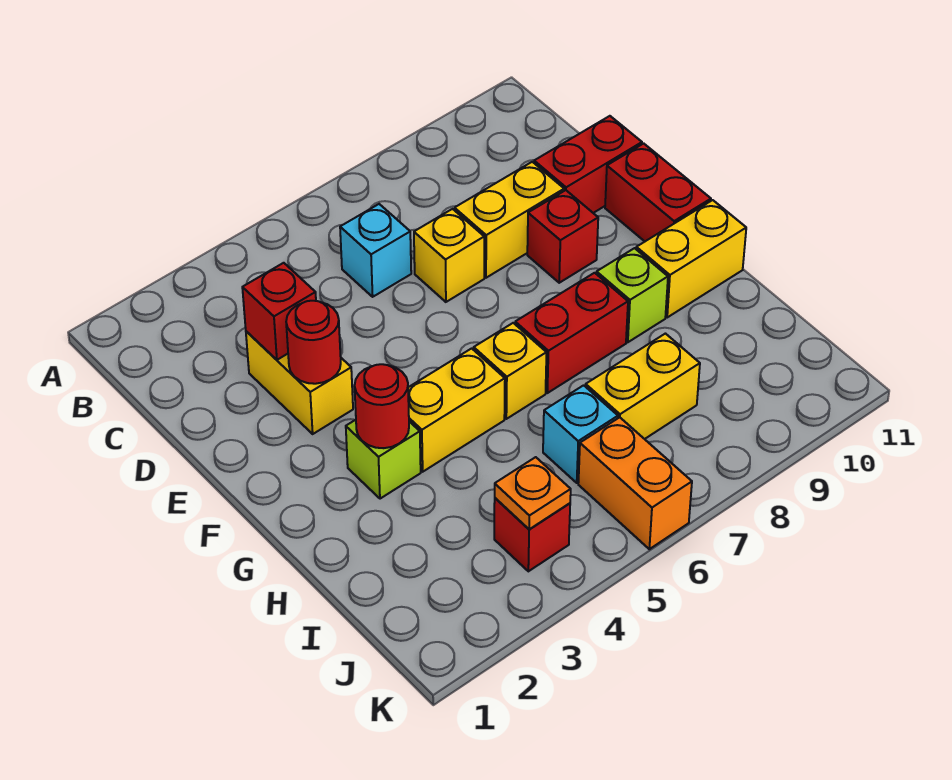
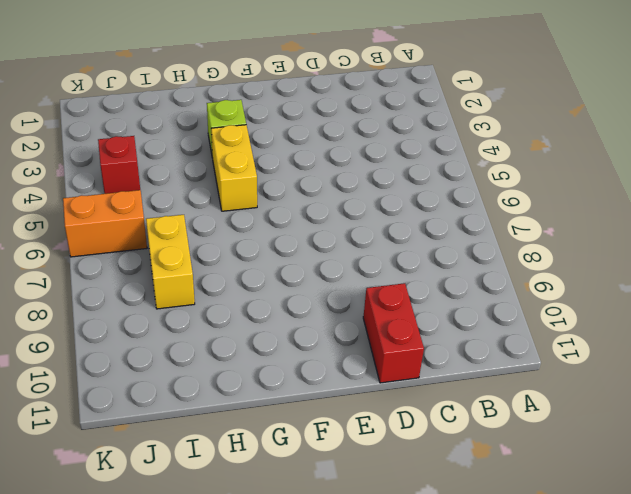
none -> cyan brick C6 level 1
none -> yellow brick D3:E3 level 1
none -> yellow brick D7 level 1

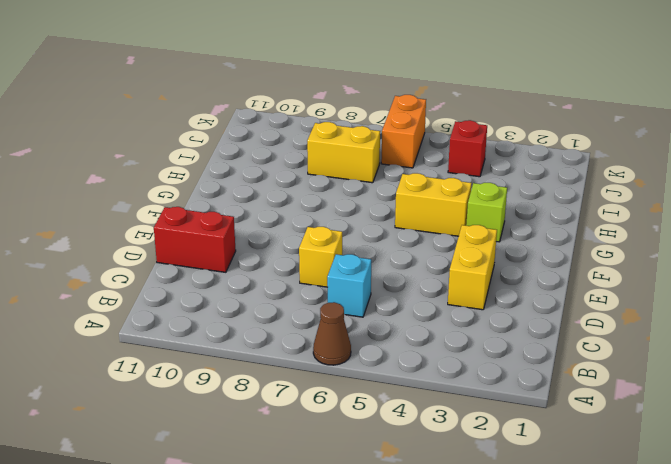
brown cone A6 level 1 -> none
none -> yellow brick D8:D9 level 1
none -> red brick E9 level 1
none -> red brick E11:F11 level 1

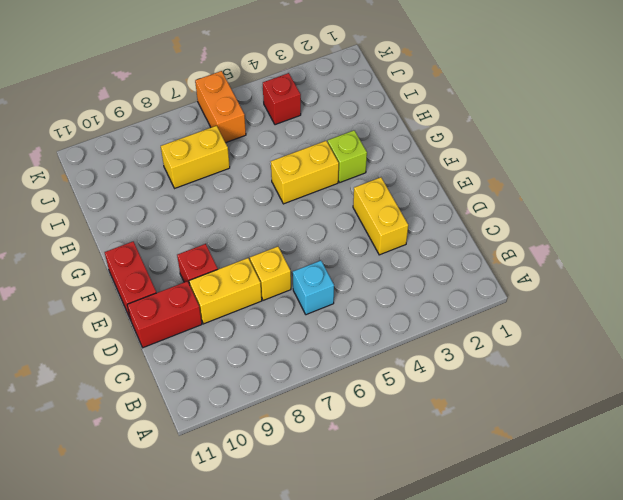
none -> yellow brick G6 level 1
none -> red brick G7:G8 level 1
none -> lime brick G9 level 1

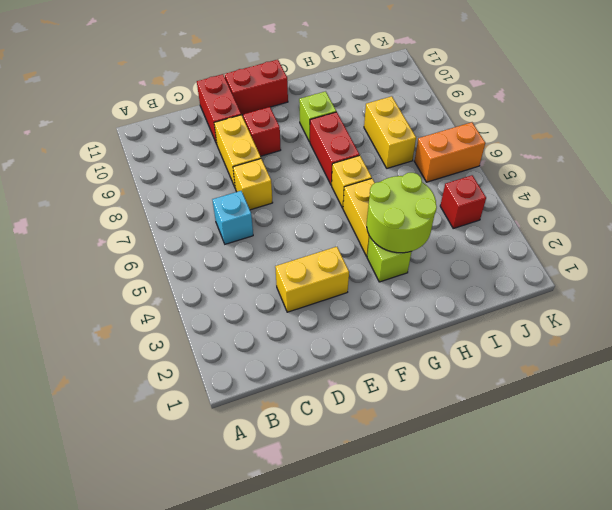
lime round brick G3:H4 level 2 -> red round brick G3 level 2
none -> yellow brick G10:G11 level 1
none -> cyan brick I6 level 1
none -> red brick D3 level 2

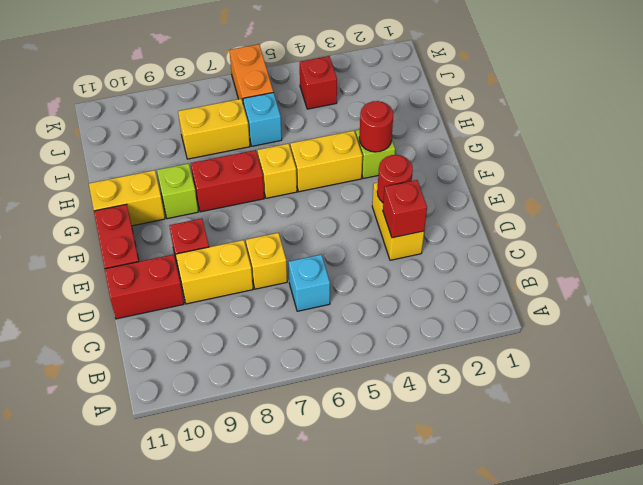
none -> orange plate J4 level 2

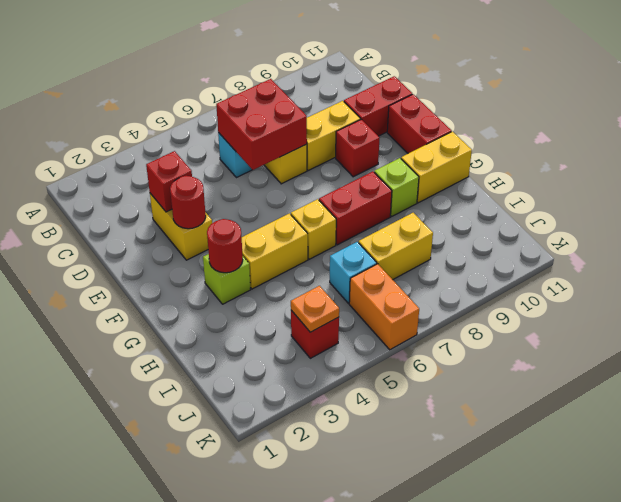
red brick C6:D7 level 2 -> none

